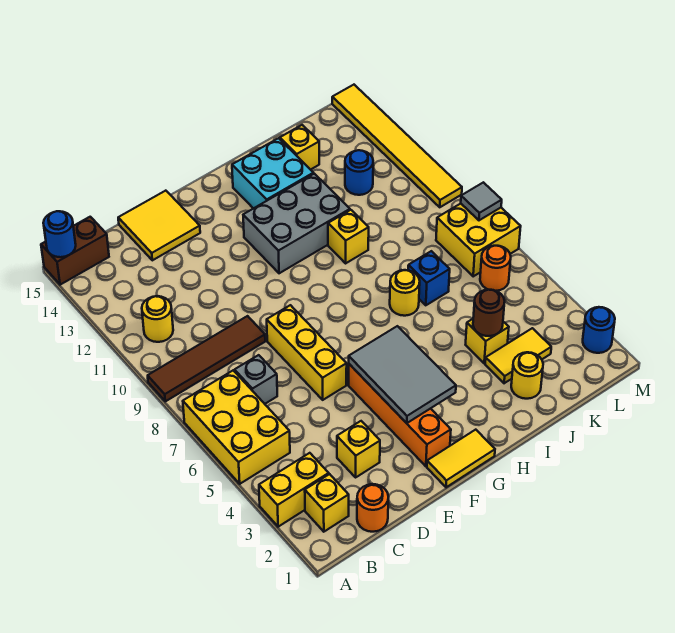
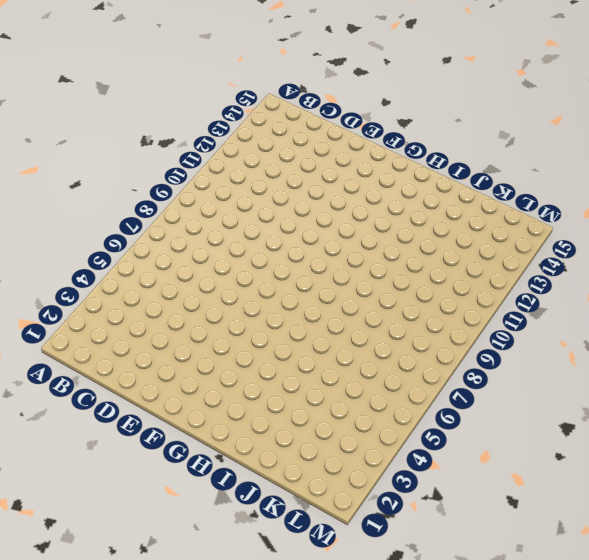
none -> yellow brick A3:B3 level 1
none -> yellow brick A5:B7 level 1
none -> brown tile A9:D9 level 1
none -> brown brick A15:B15 level 1

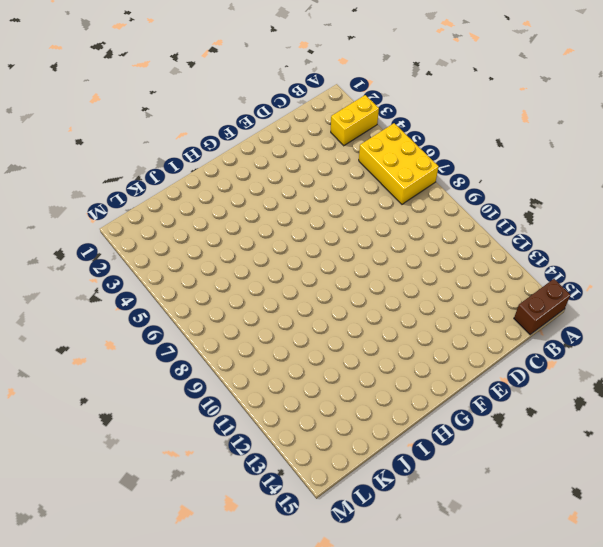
none -> brown tile A9:D9 level 1
none -> yellow brick B2 level 1
none -> yellow round brick B11 level 1
none -> orange round brick C1 level 1

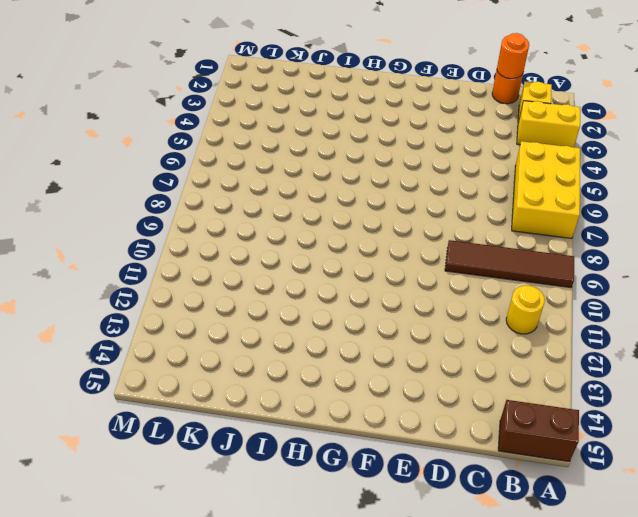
orange round brick C1 level 2 -> orange round brick L6 level 1
none -> grey brick C7 level 1
none -> yellow brick D3 level 1
none -> yellow tile D14:E15 level 1
none -> yellow brick E6:E8 level 1

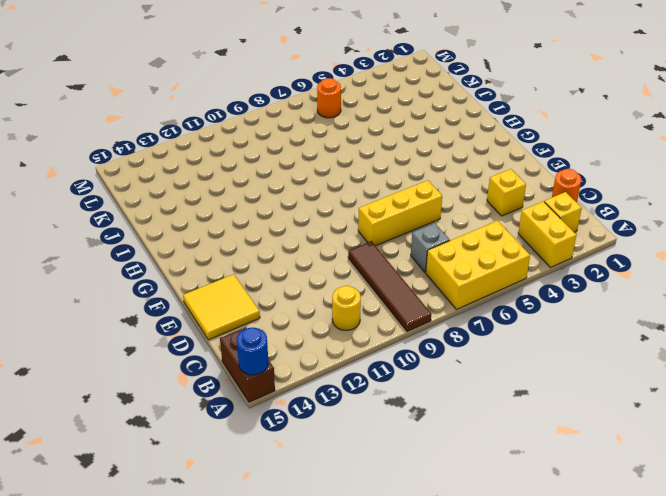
none -> yellow tile F1:G1 level 1
none -> orange brick F2:F5 level 1
none -> grey brick G11:I12 level 1
none -> cyan brick H13:I14 level 1

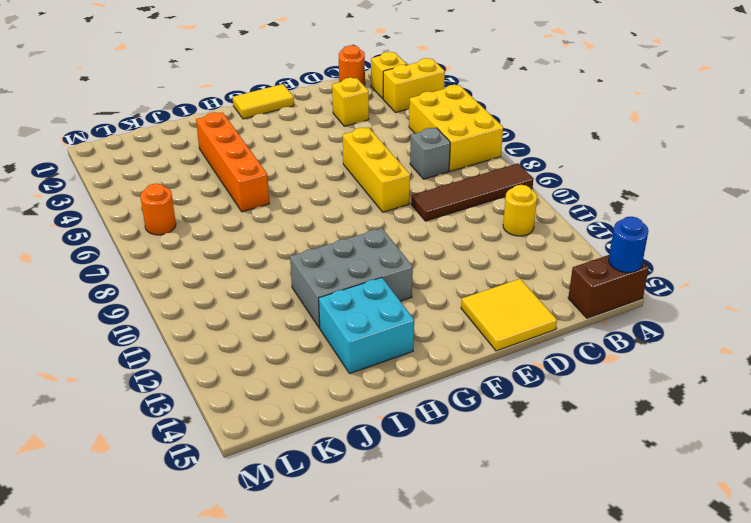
orange brick I3:I6 level 1 -> orange brick F2:F5 level 1
none -> yellow round brick I7 level 1
none -> yellow brick I10 level 1
none -> yellow round brick J2 level 1
none -> yellow tile J3:K3 level 1

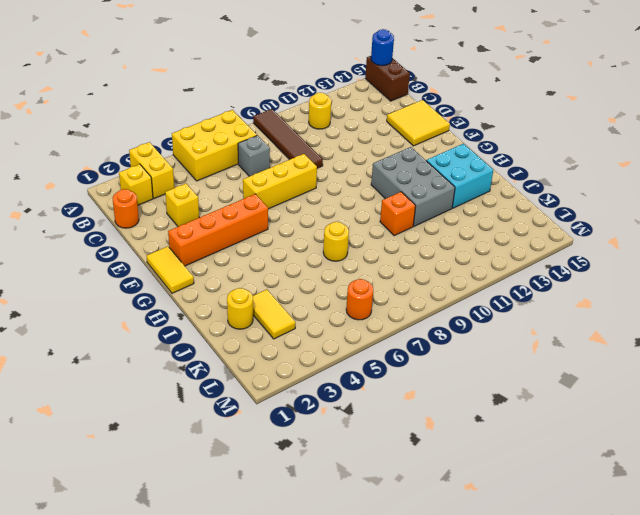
orange brick I10 level 1 -> yellow brick I10 level 1
none -> yellow brick J4 level 1
none -> blue brick J7 level 1
none -> yellow brick J14 level 1
none -> blue round brick K12 level 1

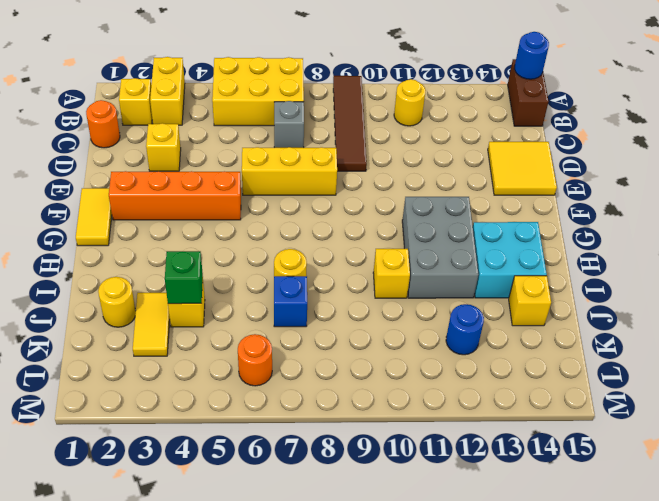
green brick J4 level 2 -> brown round brick J4 level 2
none -> yellow brick L7:M8 level 1
none -> blue round brick M2 level 1
none -> yellow tile M10:M15 level 1
none -> grey tile F3:G5 level 2

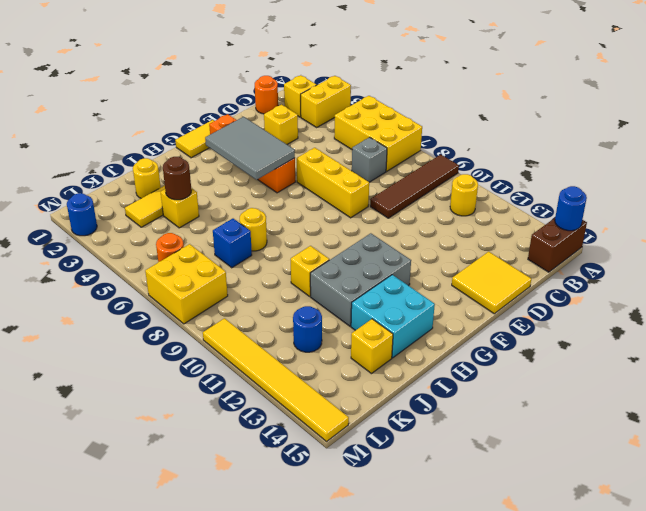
none -> grey tile M8 level 2

